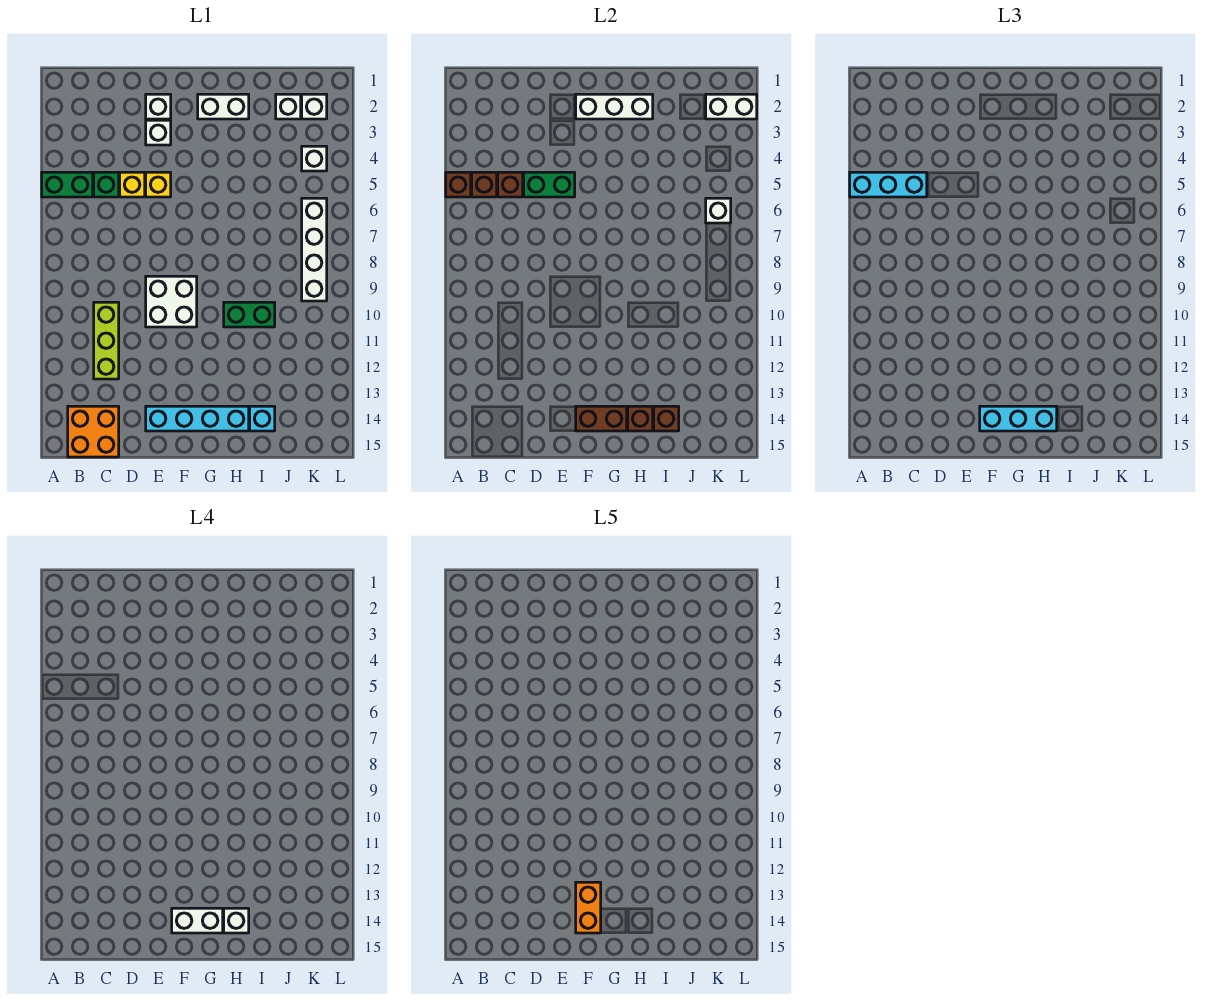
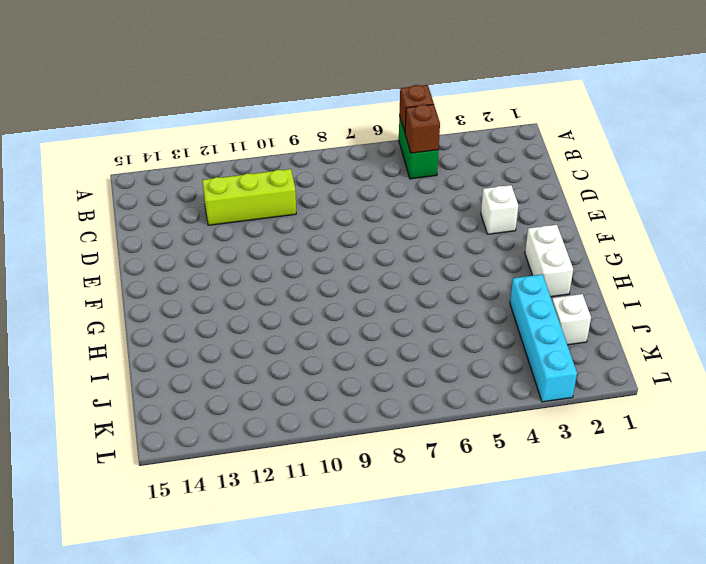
cyan brick I3:L3 level 1 -> cyan brick E14:H14 level 1
none -> orange brick B14:C15 level 1
none -> green brick C5 level 1
none -> yellow brick D5 level 1
none -> white brick E2 level 1

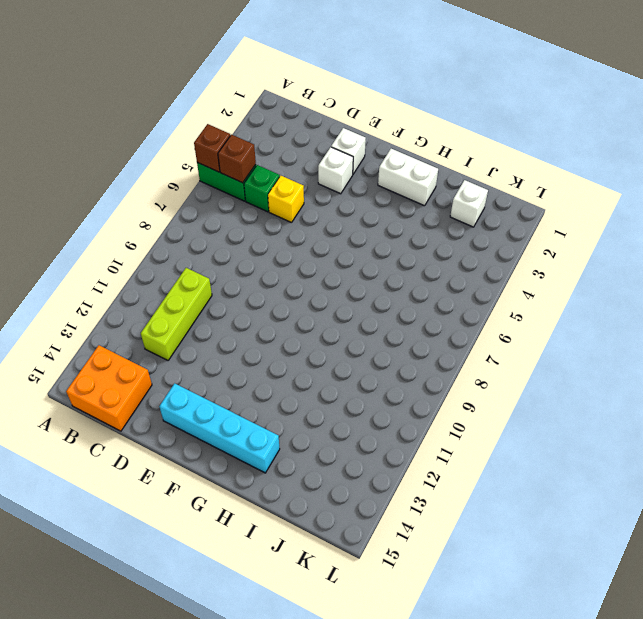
none -> yellow brick E5 level 1
none -> white brick E9:F10 level 1
none -> green brick H10:I10 level 1
none -> cyan brick I14 level 1

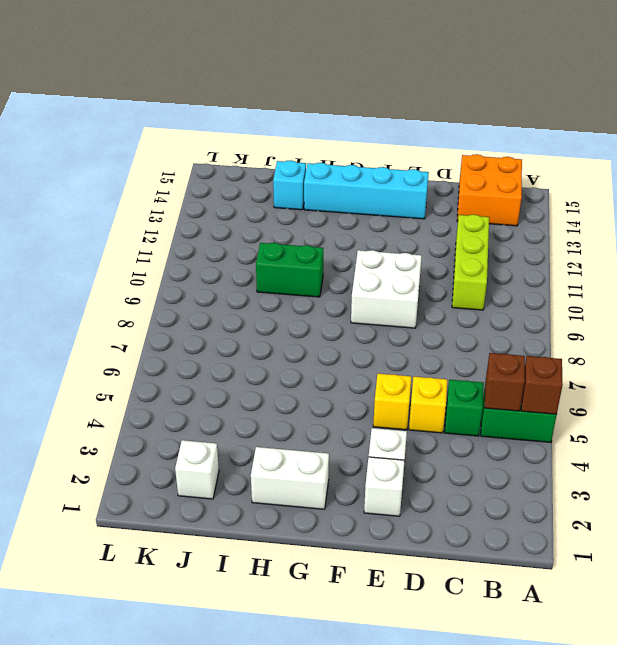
none -> white brick K2 level 1
none -> white brick K4 level 1
none -> white brick K6:K9 level 1
none -> brown brick C5 level 2

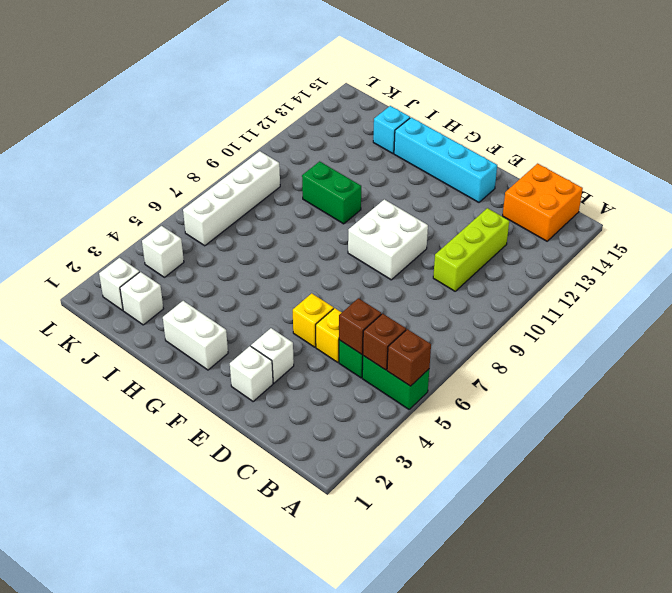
none -> green brick D5:E5 level 2
none -> white brick F2:H2 level 2
none -> brown brick F14:G14 level 2
none -> brown brick H14 level 2

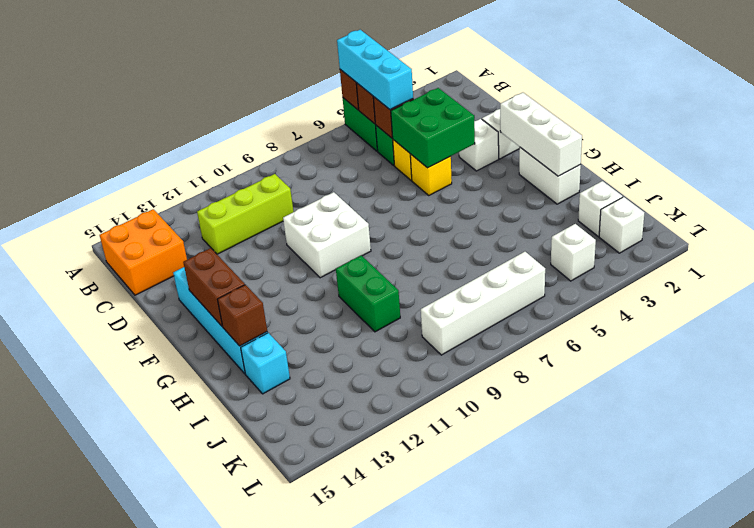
green brick D4:E5 level 2 -> green brick D5:E5 level 2
none -> brown brick I14 level 2
none -> white brick K2:L2 level 2
none -> white brick K6 level 2
none -> cyan brick F14:H14 level 3

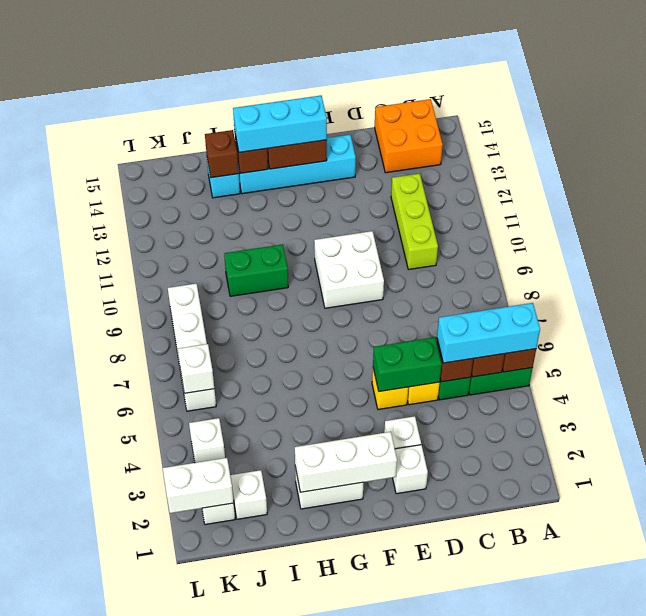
none -> white brick F14:G14 level 4
none -> white brick H14 level 4
none -> orange brick F13:F14 level 5

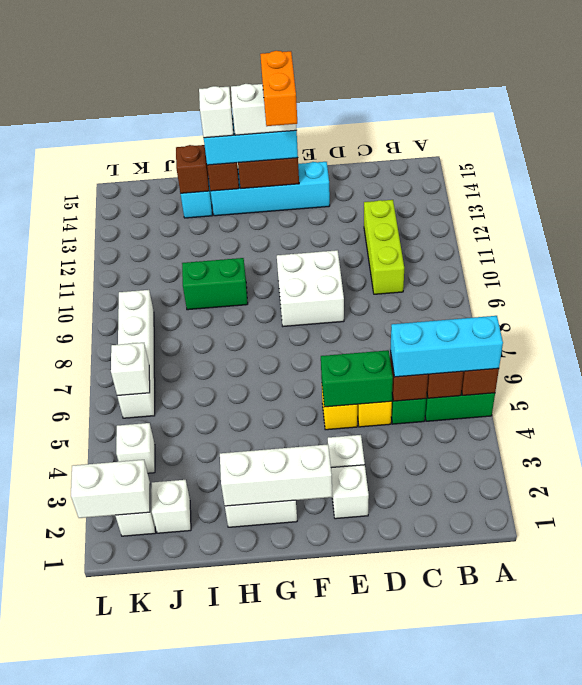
none -> orange brick B14:C15 level 1

